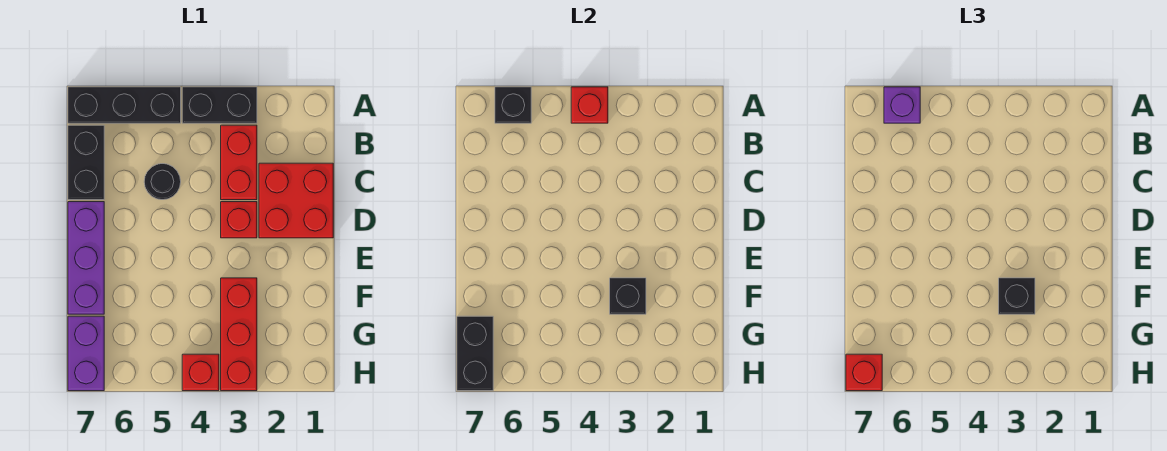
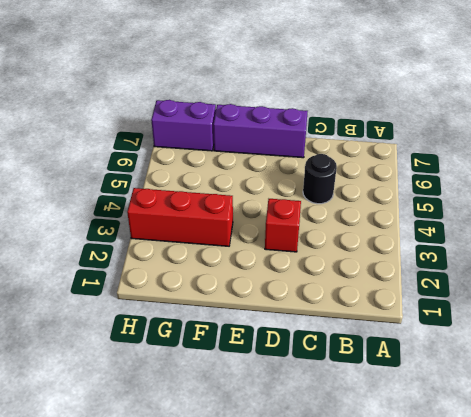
none -> black brick A3:A4 level 1
none -> black brick A5:A7 level 1
none -> red brick B3:C3 level 1

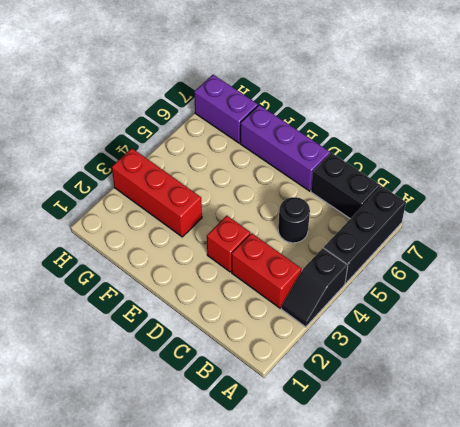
black slope A3:A4 level 1 top 4 -> black brick A3:A4 level 1
none -> red brick C1:D2 level 1
none -> red brick H4 level 1
none -> red brick A4 level 2

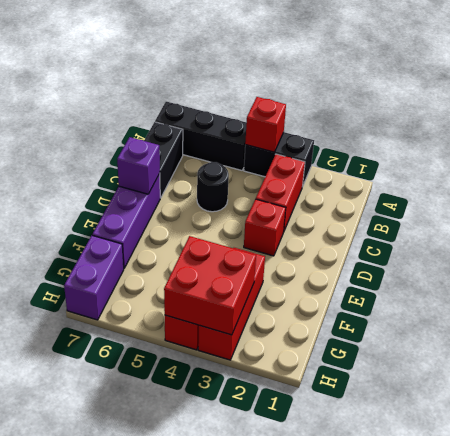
purple brick D7 level 2 -> purple brick A6 level 3
red brick G3:H4 level 2 -> red brick C1:D2 level 1
none -> black brick A6 level 2
none -> black brick F3 level 2
none -> black brick G7:H7 level 2

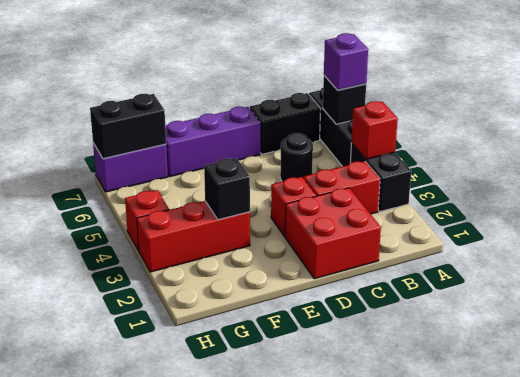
none -> black brick F3 level 3
none -> red brick H7 level 3

